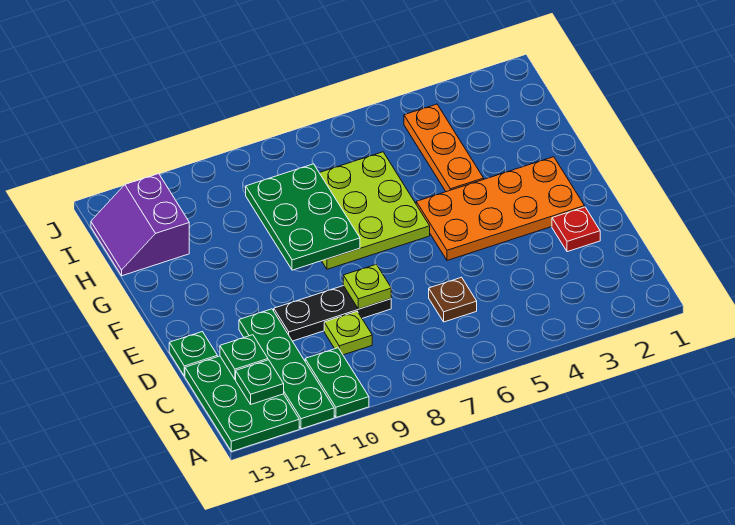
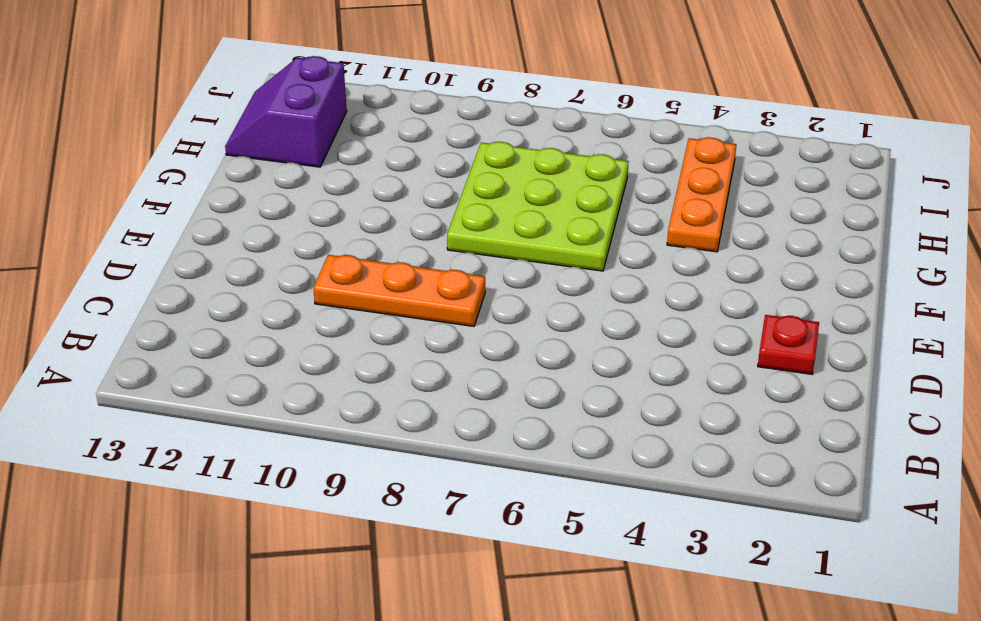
orange plate D8:D10 level 1 -> black plate D8:D10 level 1
none -> green plate A10:B10 level 1
none -> green plate A11:D11 level 1
none -> green plate A12:C13 level 1

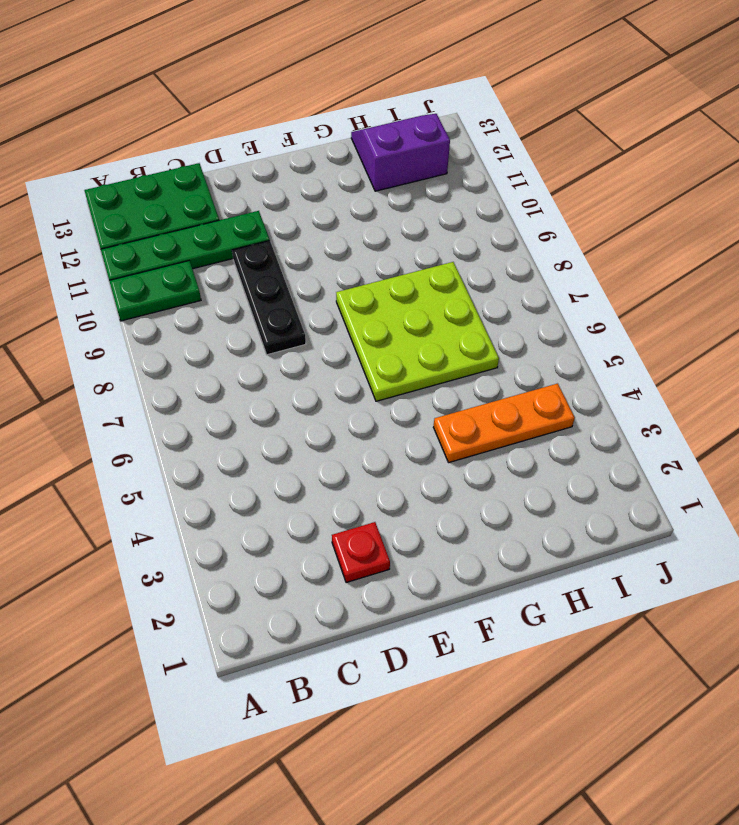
none -> brown plate C6 level 1
none -> lime plate C9 level 1
none -> green plate D13 level 1

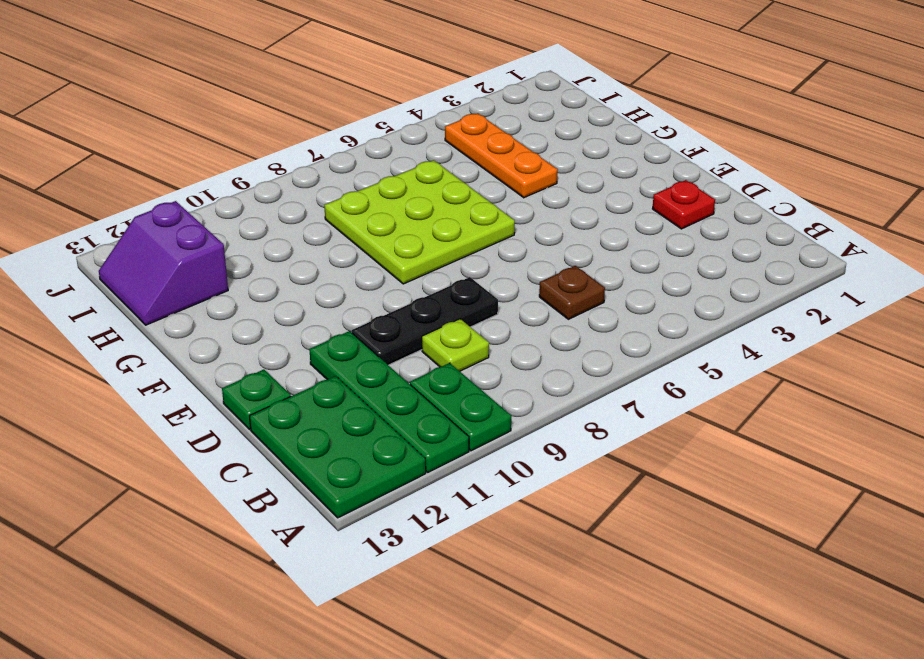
none -> orange plate E2:F5 level 1
none -> green plate B12 level 2
none -> green plate C12 level 2

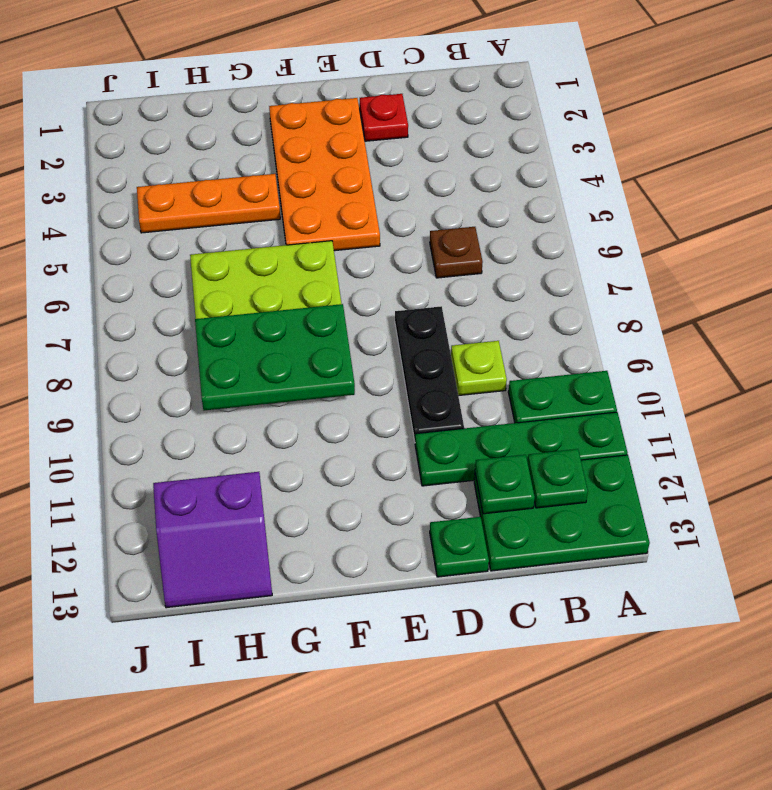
none -> lime plate D8 level 2

